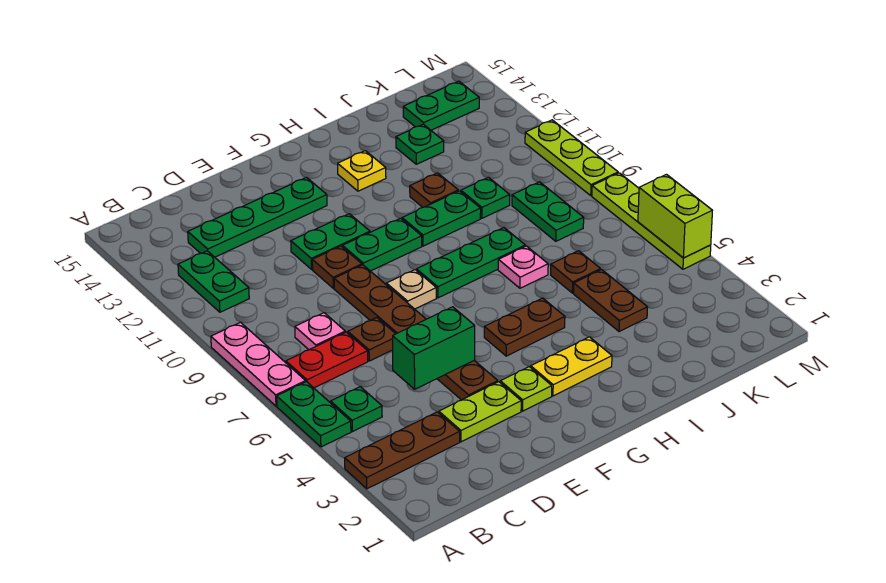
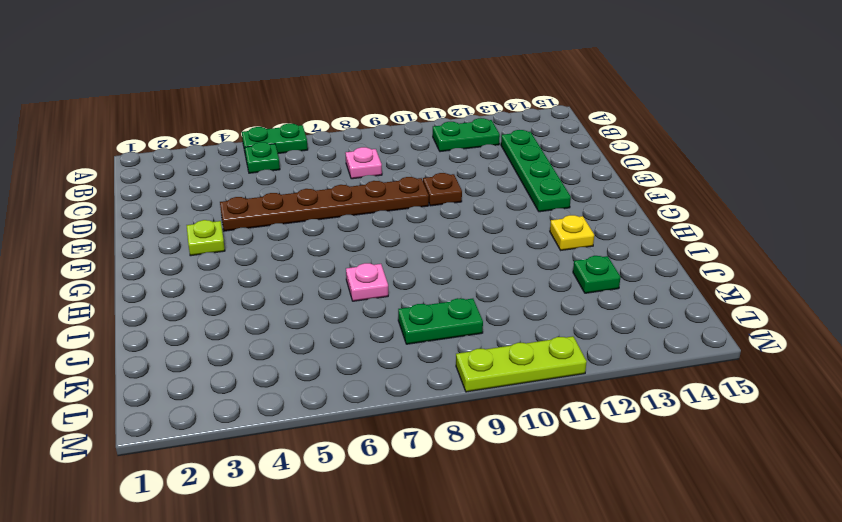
none -> brown plate A3:C3 level 1
none -> pink plate A7:A9 level 1
none -> red plate B7:C7 level 1
none -> lime plate D3:E3 level 1

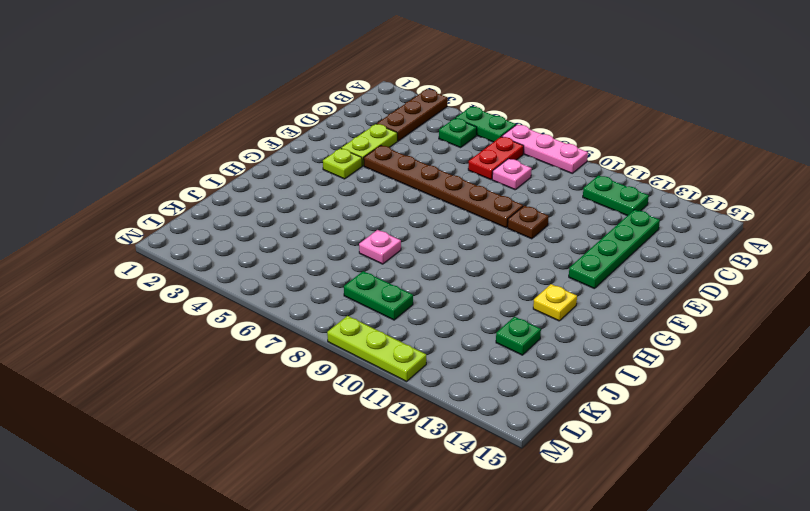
none -> brown plate D7 level 1
none -> green plate E11:F11 level 1
none -> tan plate F8 level 1
none -> green plate F10:G10 level 1

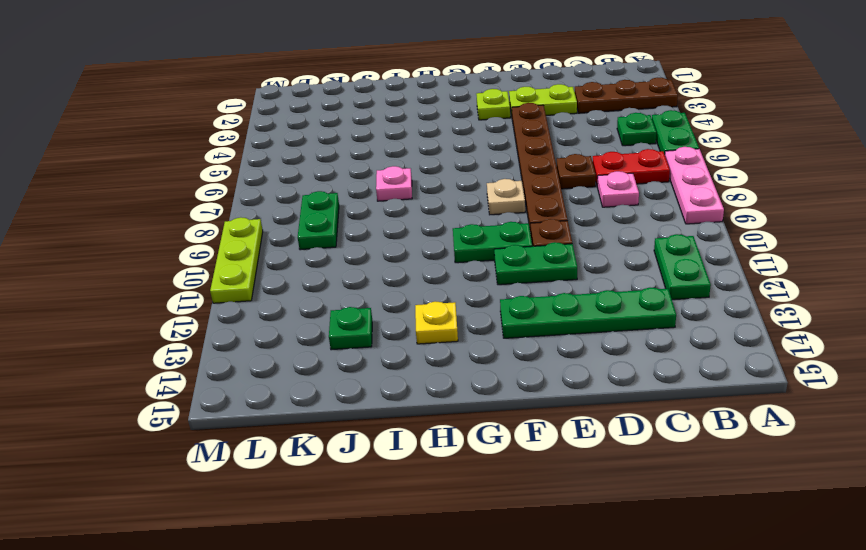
none -> yellow plate G3:H3 level 1
none -> brown plate G5:H5 level 1
none -> green plate G8:I8 level 1
none -> green plate H10:I10 level 1

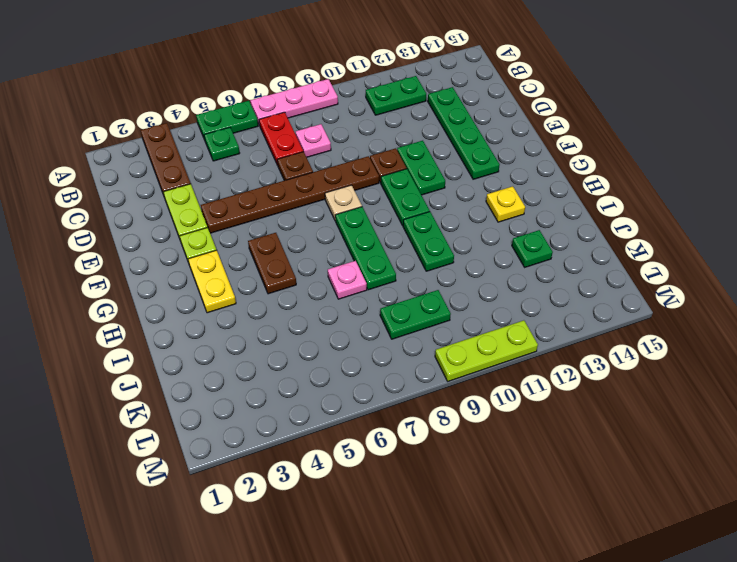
none -> brown plate I11 level 1
none -> brown plate J4:J5 level 1
none -> brown plate J6 level 1
none -> green plate J10 level 1

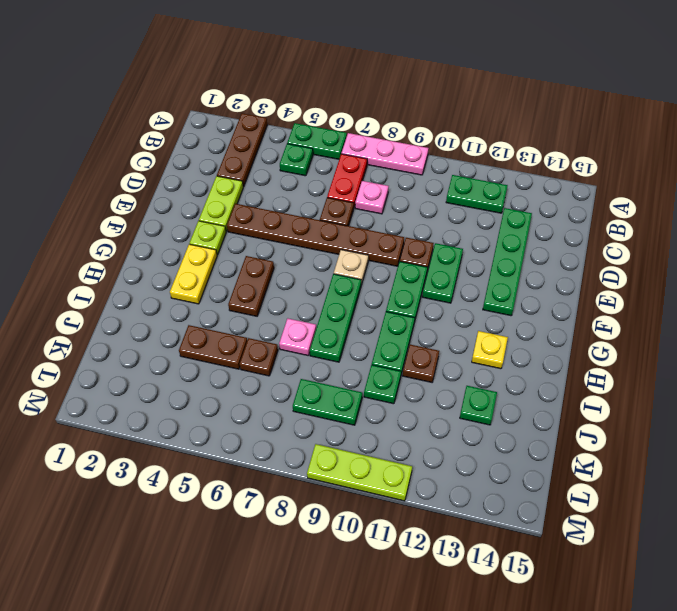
none -> green plate K14:L14 level 1
none -> lime plate M5:M8 level 1
none -> green brick D5:E5 level 2
none -> lime brick M5:M6 level 2

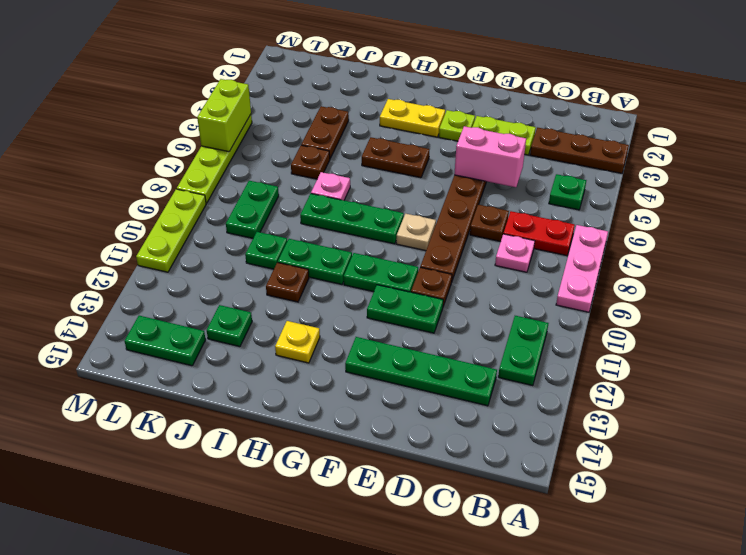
pink brick D5:E5 level 2 -> green brick D5:E5 level 2
none -> green plate A5:A6 level 1

